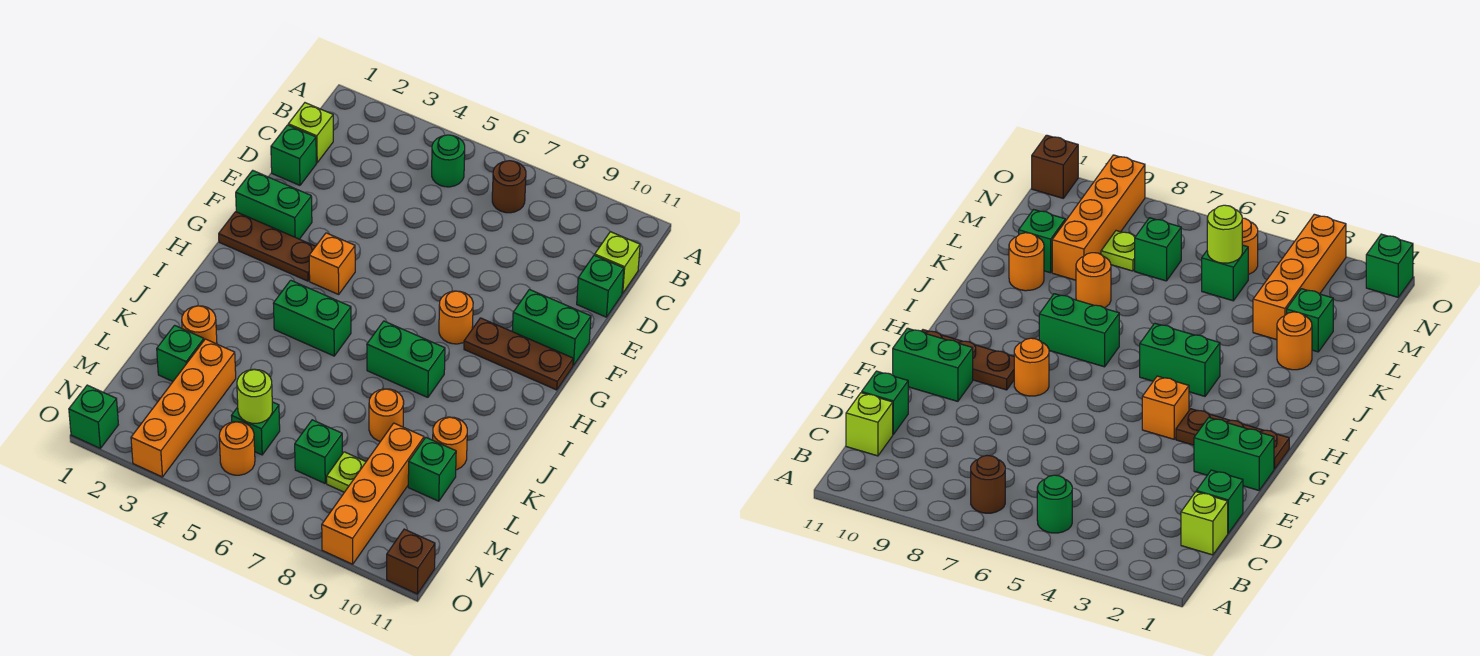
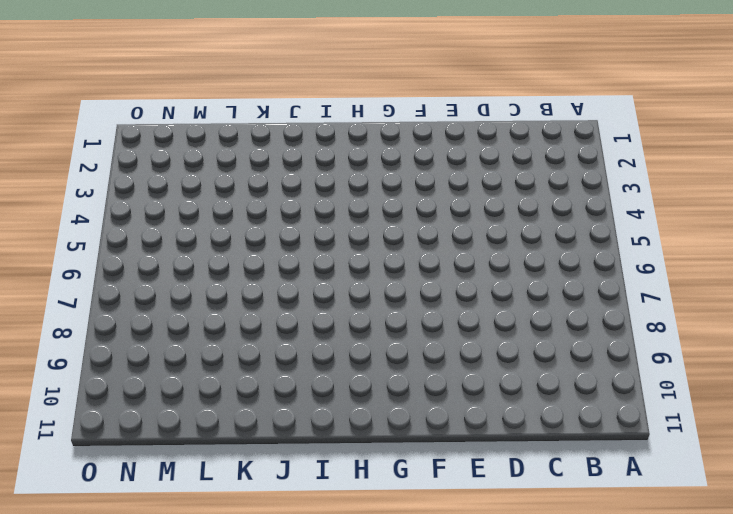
none -> green round brick B5 level 1
none -> brown round brick B7 level 1
none -> lime brick C1 level 1

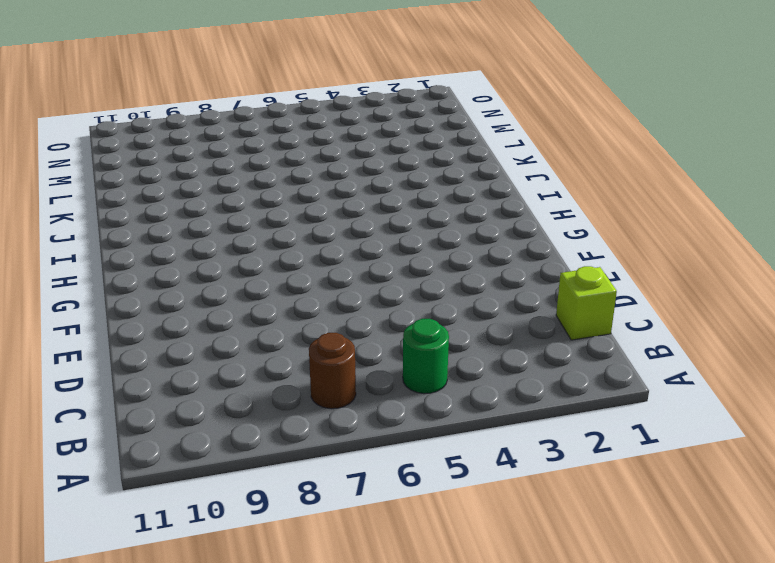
none -> lime brick C11 level 1
none -> green brick D1 level 1
none -> green brick D11 level 1

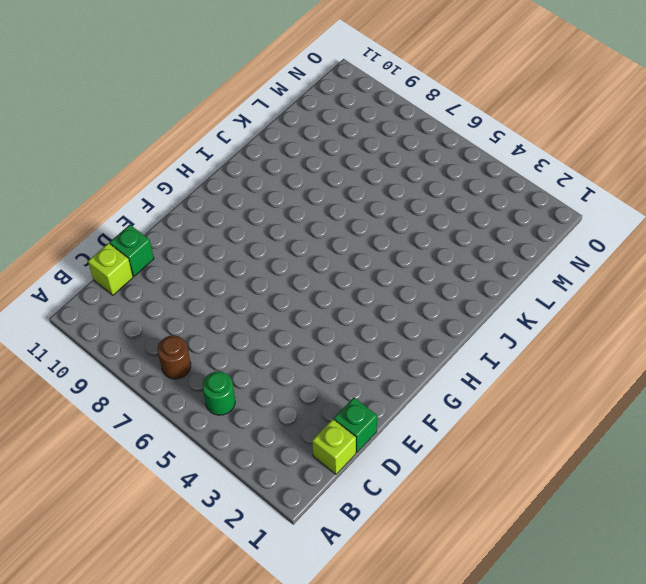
none -> green brick F1:F2 level 1
none -> green brick F10:F11 level 1
none -> brown plate G1:G3 level 1

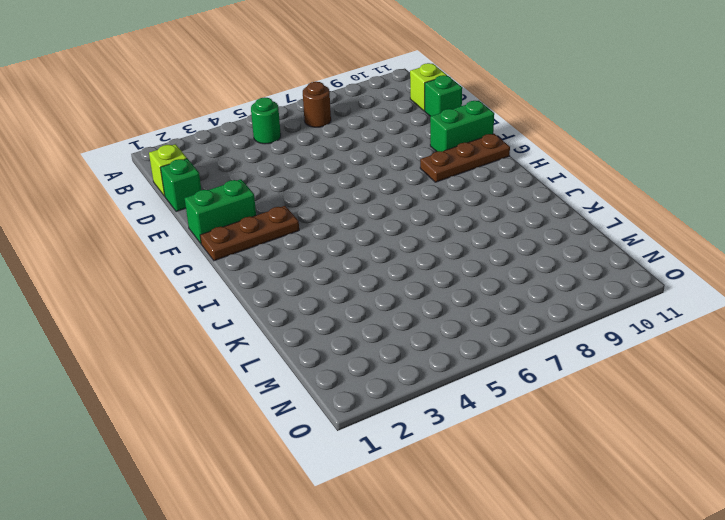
none -> orange brick G4 level 1
none -> orange round brick G8 level 1
none -> green brick I4:I5 level 1

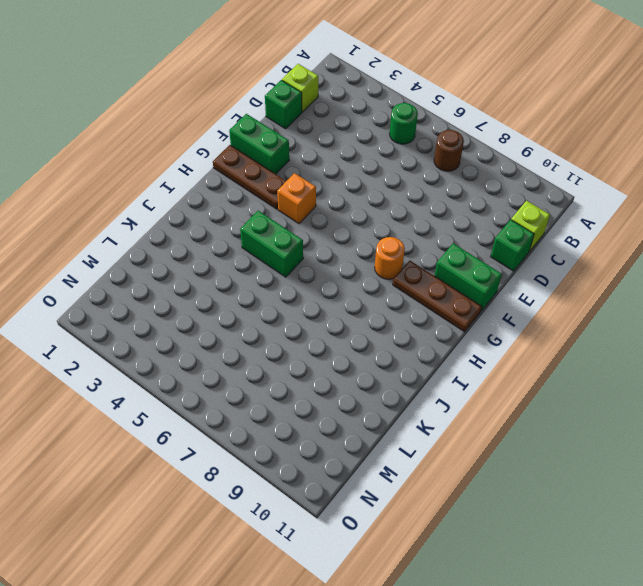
none -> green brick I7:I8 level 1
none -> orange round brick K2 level 1
none -> orange round brick K8 level 1

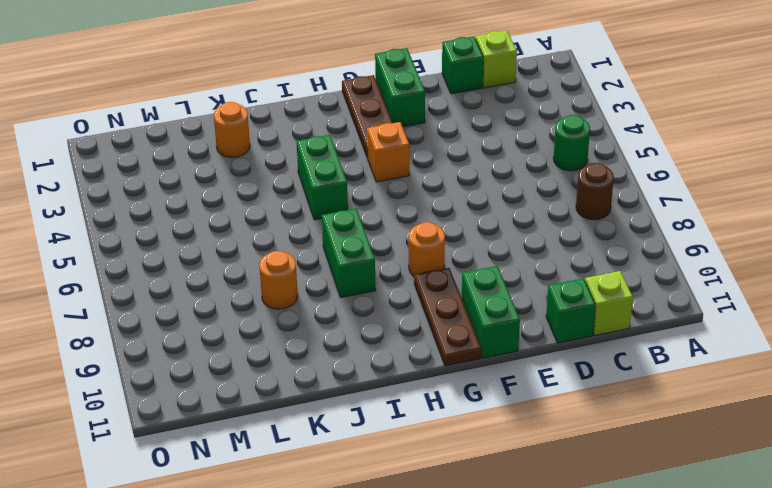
none -> orange round brick K10 level 1
none -> green brick L2 level 1
none -> orange brick L3:O3 level 1

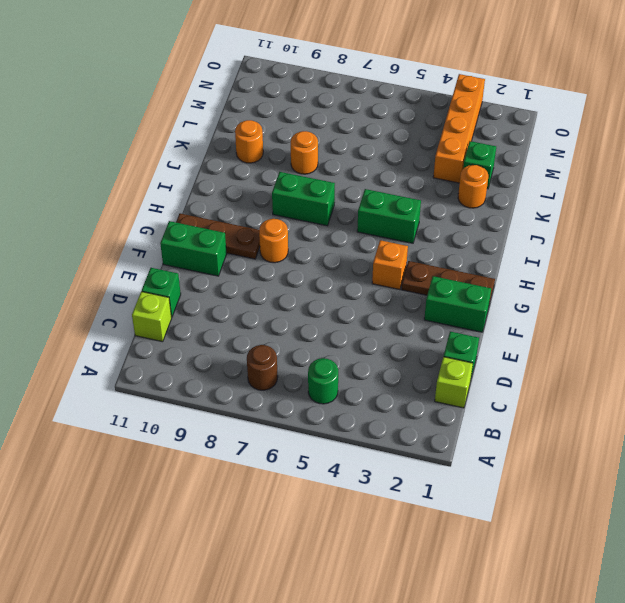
none -> orange brick L9:O9 level 1
none -> green brick L10 level 1
none -> green brick M5 level 1

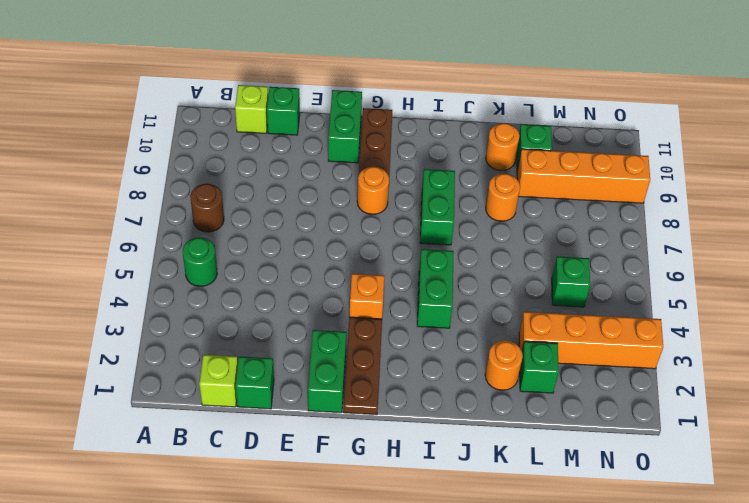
none -> green brick M7 level 1
none -> lime plate M8 level 1
none -> orange round brick N5 level 1

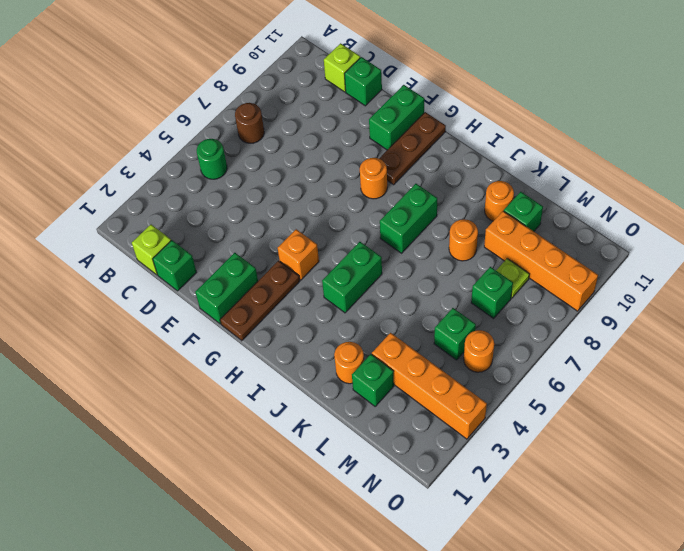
none -> green brick O1 level 1
none -> brown brick O11 level 1
none -> lime round brick M5 level 2

